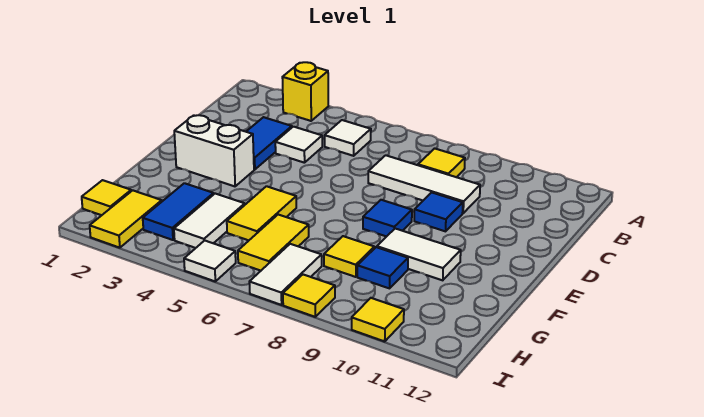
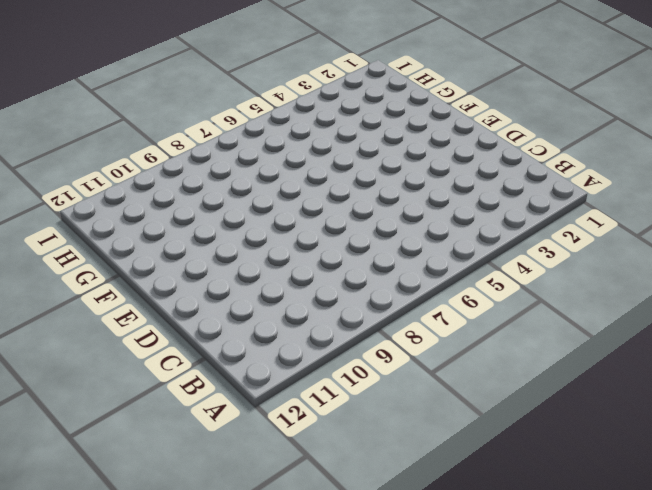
none -> yellow brick A3 level 1
none -> white tile B5 level 1
none -> yellow tile B8 level 1

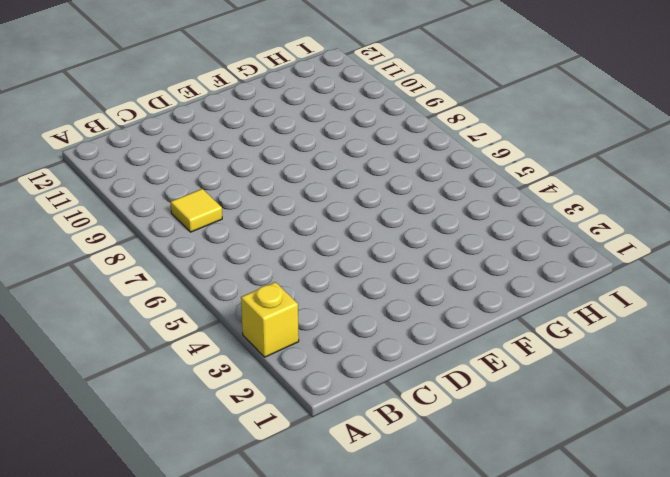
none -> white tile B5 level 1
none -> blue tile C3:D3 level 1
none -> white tile C4 level 1

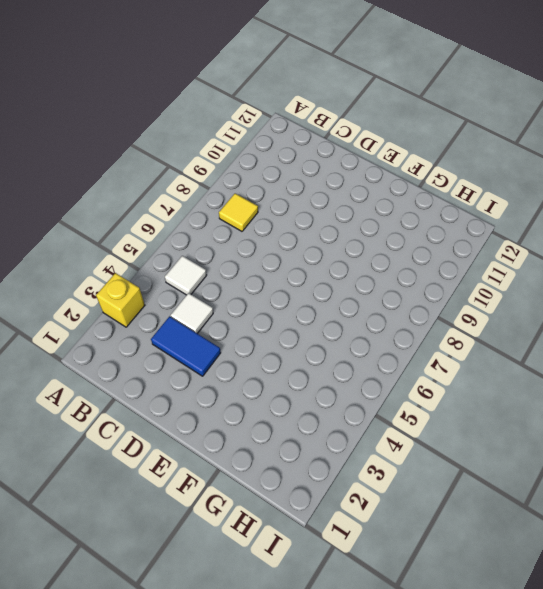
none -> white tile C7:C9 level 1
none -> blue tile D9 level 1
none -> white brick E2:E3 level 1

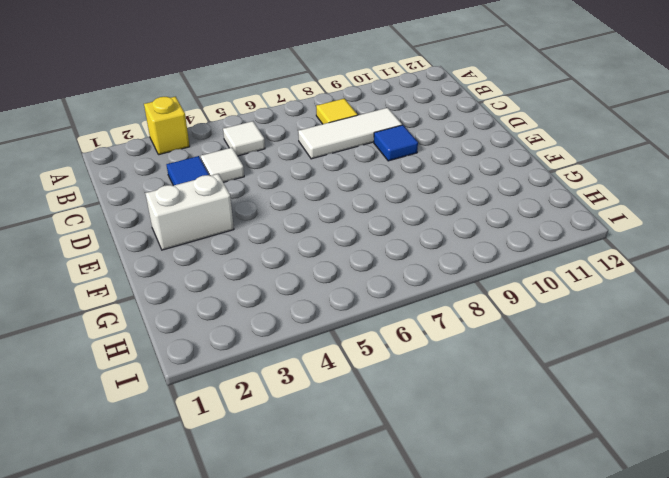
none -> blue tile E8 level 1
none -> yellow tile F5:G5 level 1
none -> white tile F9:F10 level 1

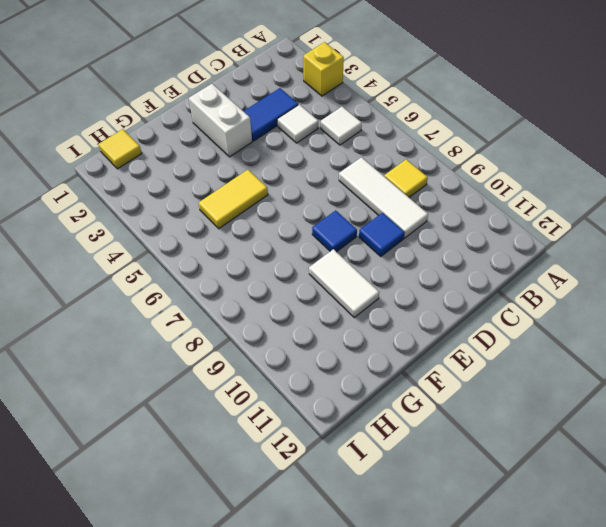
none -> blue tile G3:H3 level 1
none -> white tile G4:H4 level 1
none -> yellow tile G6:H6 level 1

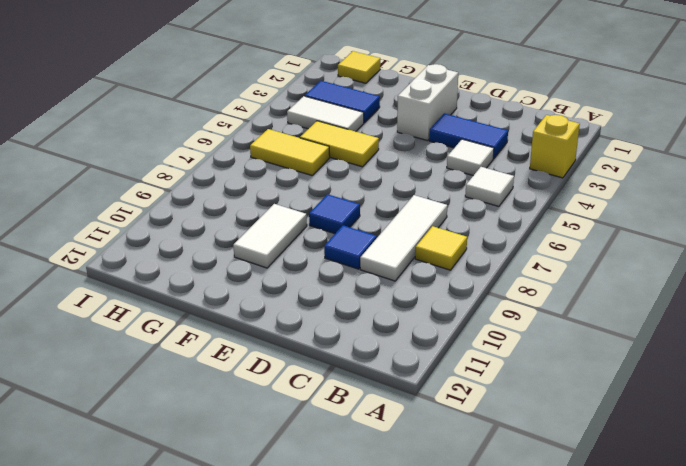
none -> yellow tile G8 level 1
none -> blue tile G9 level 1
none -> yellow tile H2:I2 level 1

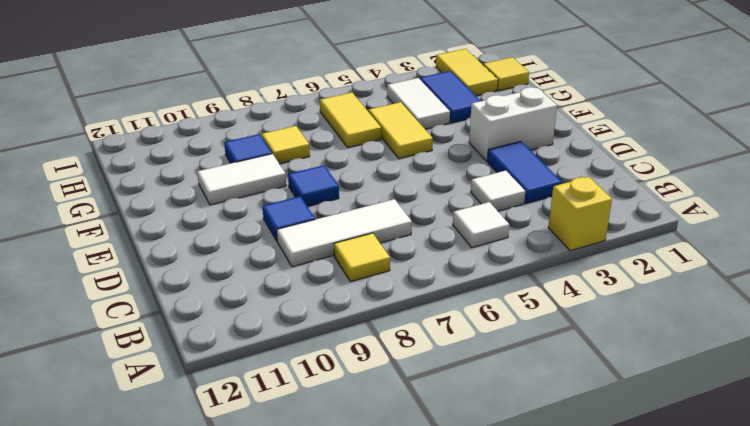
none -> white tile H7:I7 level 1
none -> white tile I5 level 1
none -> yellow tile I8 level 1

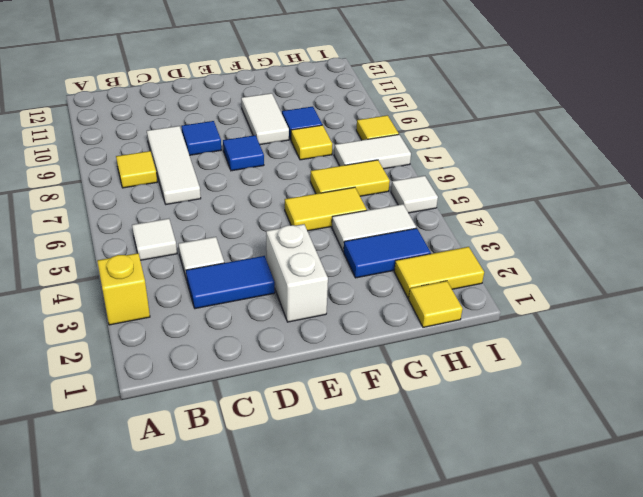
none -> yellow tile I10 level 1

